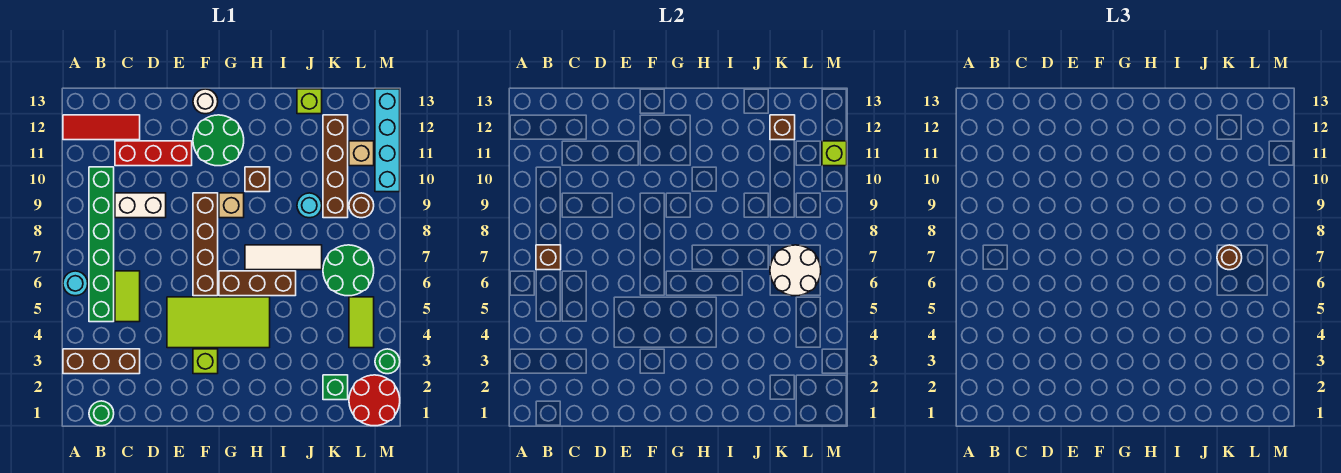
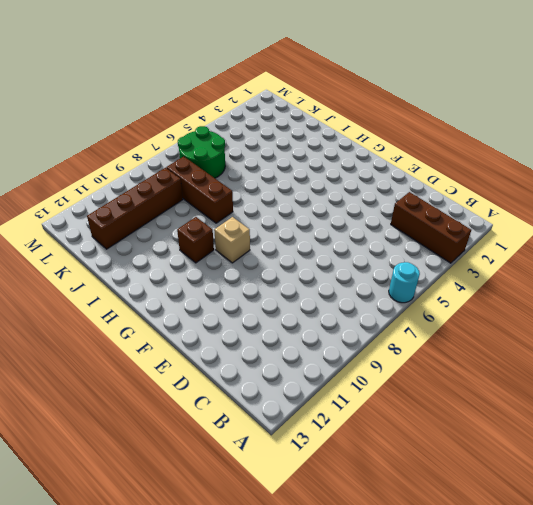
brown brick I8:K8 level 1 -> brown brick G6:I6 level 1
none -> red tile A12:C12 level 1
none -> green round brick B1 level 1
none -> green brick B5:B10 level 1
none -> lime tile C5:C6 level 1

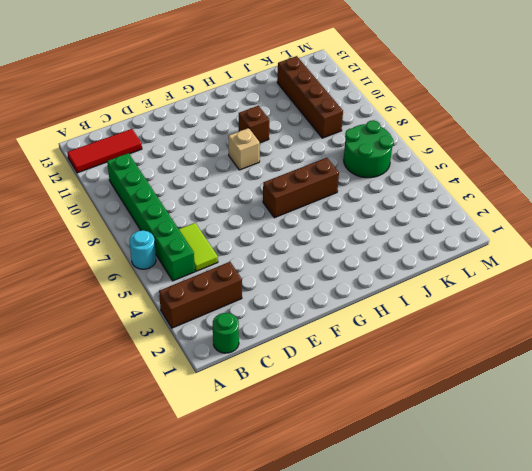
none -> white brick C9:D9 level 1
none -> red brick C11:E11 level 1
none -> lime tile E4:H5 level 1
none -> lime brick F3 level 1

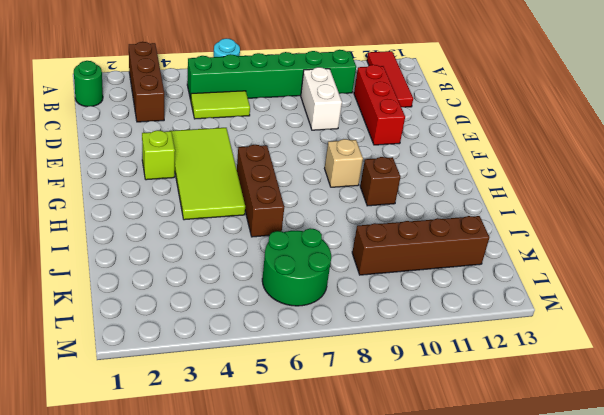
none -> brown brick F6:F9 level 1
none -> green round brick F11:G12 level 1
none -> white round brick F13 level 1
none -> white tile H7:J7 level 1

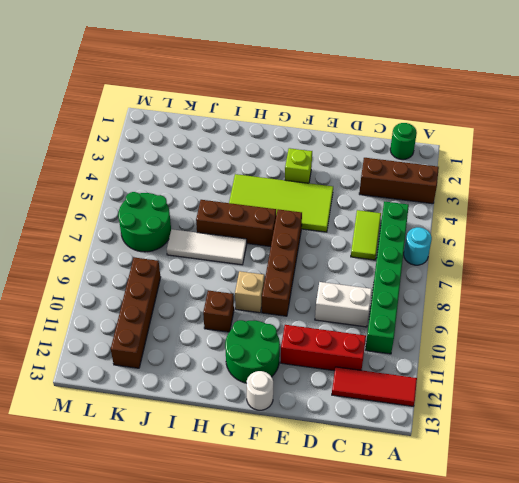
none -> cyan round brick J9 level 1
none -> lime brick J13 level 1
none -> green brick K2 level 1
none -> red round brick L1:M2 level 1

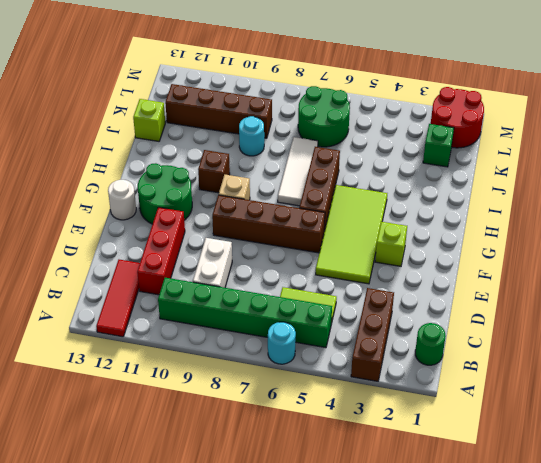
none -> lime tile L4:L5 level 1
none -> brown round brick L9 level 1
none -> tan brick L11 level 1
none -> green round brick M3 level 1

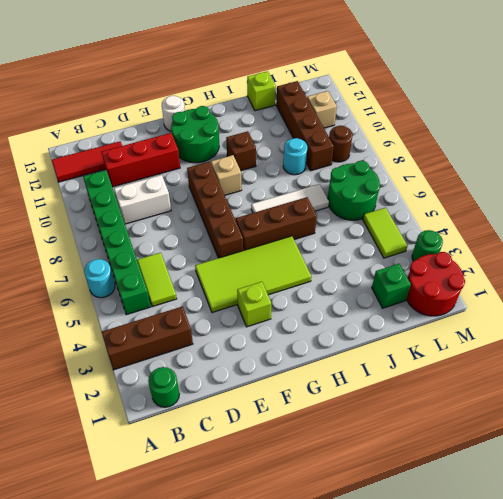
none -> cyan brick M10:M13 level 1
none -> brown brick B7 level 2
none -> white round brick K6:L7 level 2
none -> brown brick K12 level 2

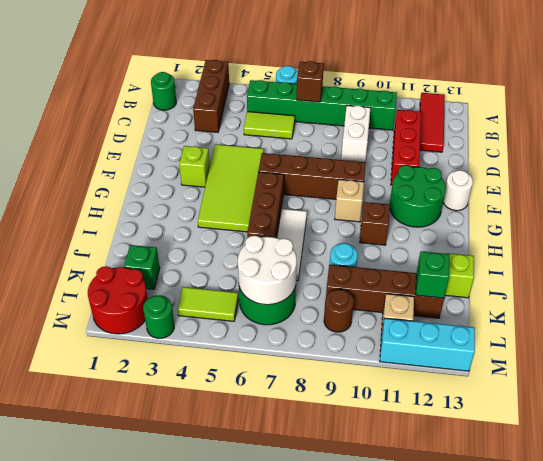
green brick K12 level 2 -> brown brick K12 level 2
cyan brick M11:M13 level 1 -> cyan brick M10:M13 level 1
none -> lime brick M11 level 2
none -> brown round brick K7 level 3

